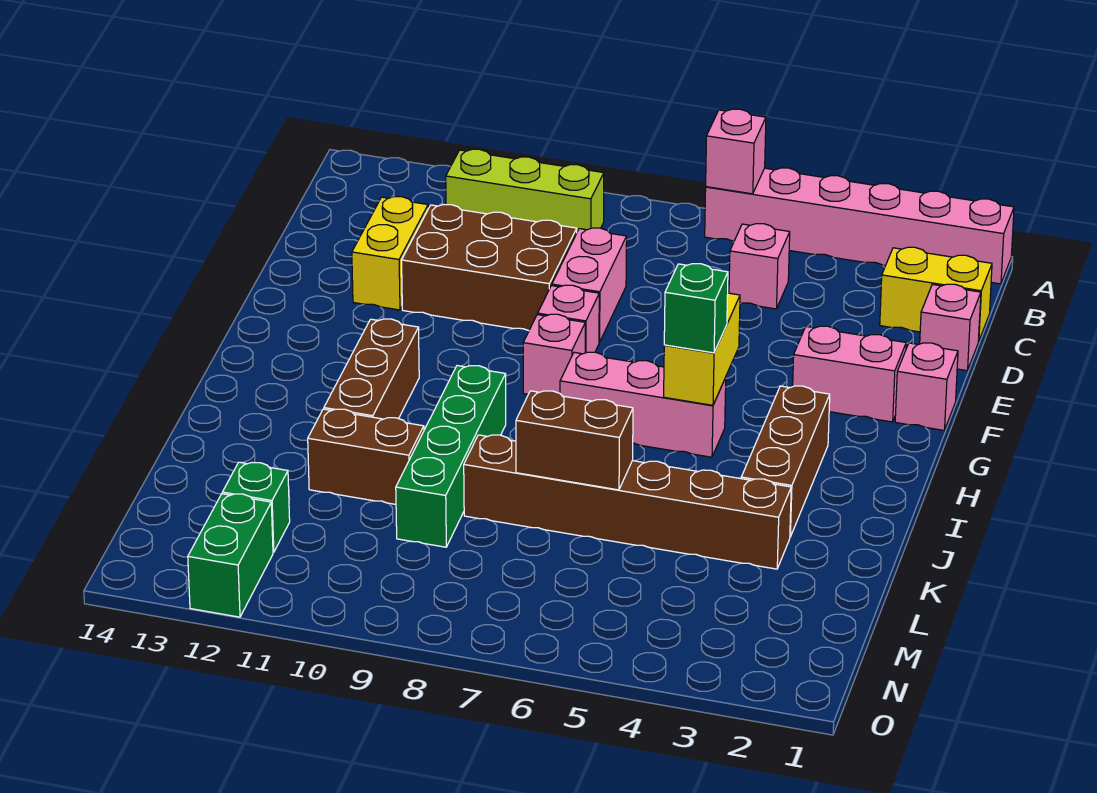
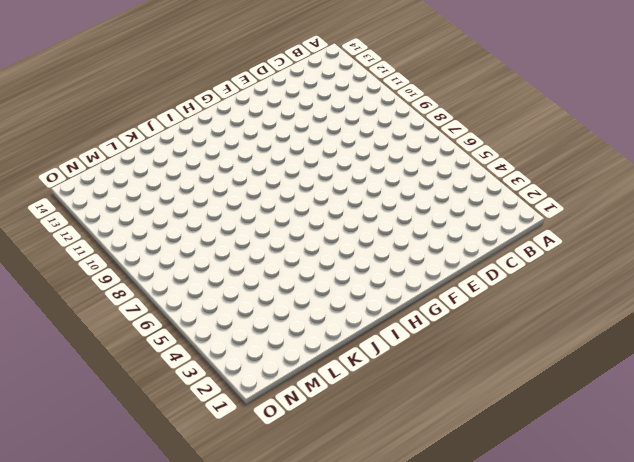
none -> pink brick A1:A6 level 1
none -> lime brick B9:B11 level 1
none -> yellow brick C1:C2 level 1

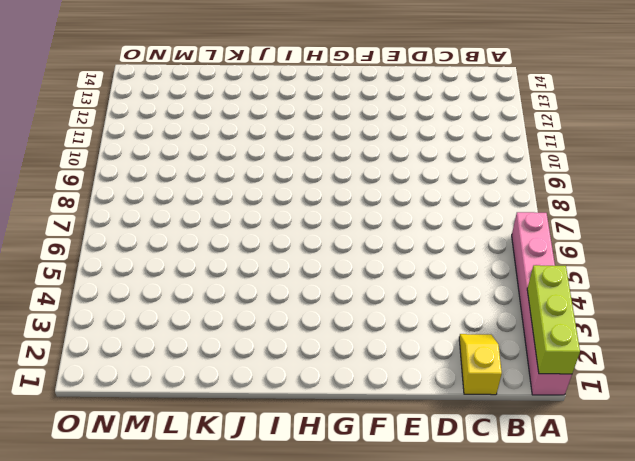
lime brick A1:A3 level 2 -> lime brick B9:B11 level 1
yellow slope C1:C2 level 1 top 1 -> yellow brick C1:C2 level 1
none -> pink brick C5 level 1
none -> pink brick D1 level 1
none -> pink brick D8:E8 level 1

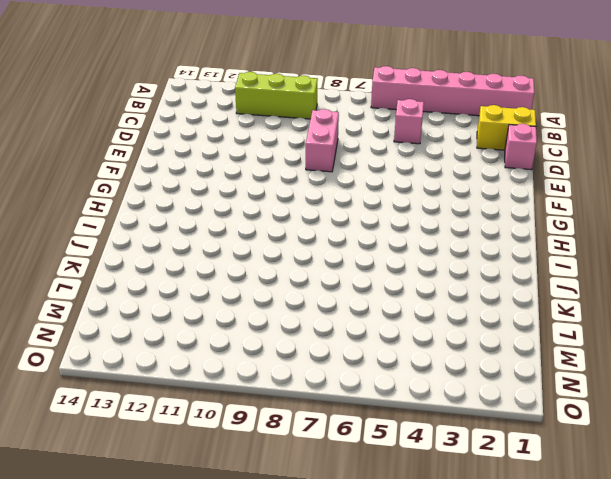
none -> brown brick D9:E11 level 1
none -> yellow brick D12:E12 level 1
none -> pink brick F1 level 1

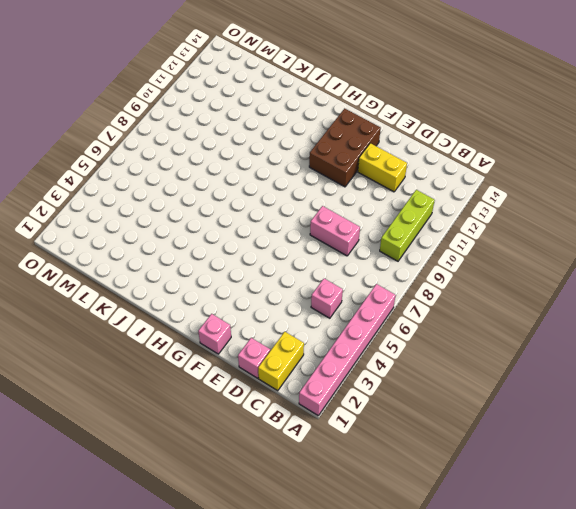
brown brick F11:G13 level 1 -> brown brick D9:E11 level 1
none -> pink brick F2:F3 level 1
none -> pink brick F8 level 1
none -> pink brick G8 level 1

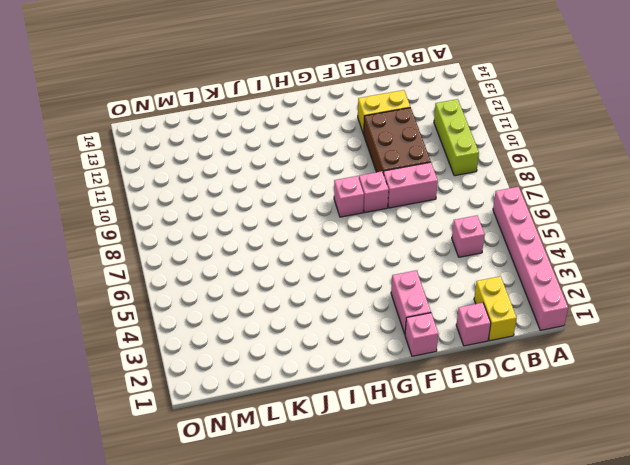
none -> brown brick H3:J3 level 1
none -> pink brick H5:H7 level 1
none -> brown brick H11:J11 level 1

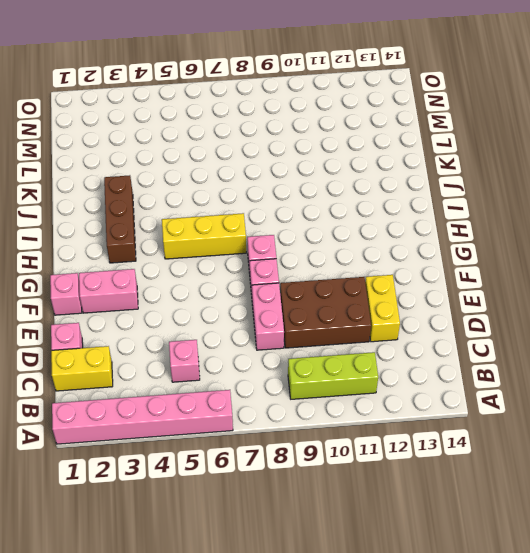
yellow brick H5:H7 level 1 -> pink brick H5:H7 level 1
none -> brown brick H11:J11 level 1
none -> green brick I9:L9 level 1
none -> brown brick K3:K8 level 1

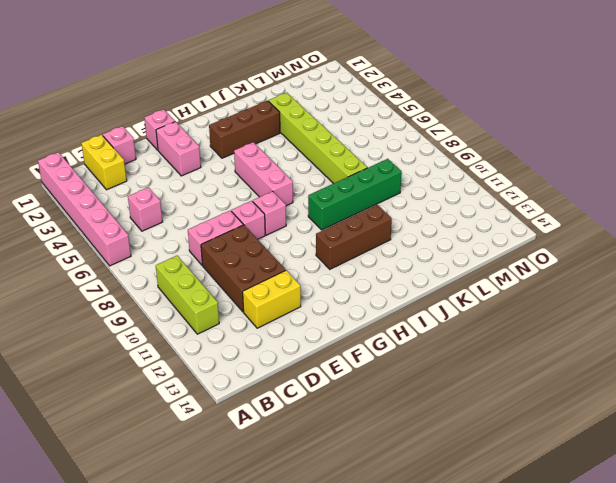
lime brick K3:K8 level 1 -> brown brick K3:K8 level 1
none -> brown brick K10:K11 level 1
none -> green brick M12 level 1
none -> green brick N12:O12 level 1

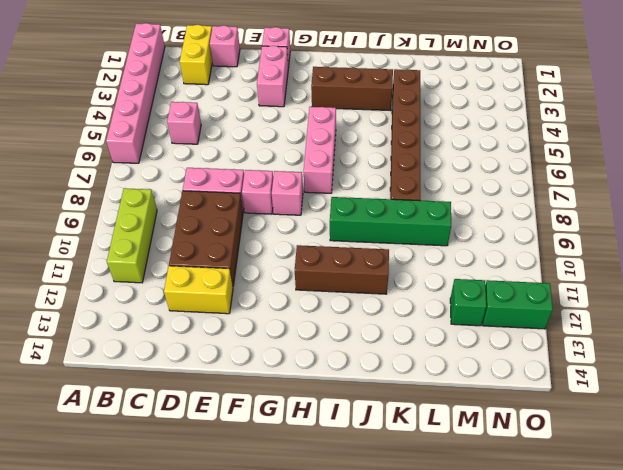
none -> brown brick K10:K11 level 1
none -> pink brick A6 level 2
none -> yellow brick G5:H5 level 2

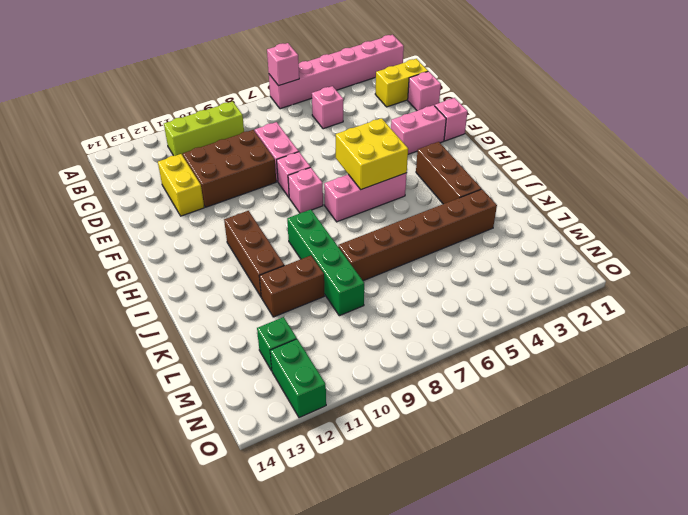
yellow brick G5:H6 level 2 -> yellow brick G5:H5 level 2
none -> brown brick K6:K7 level 2
none -> green brick H5 level 3

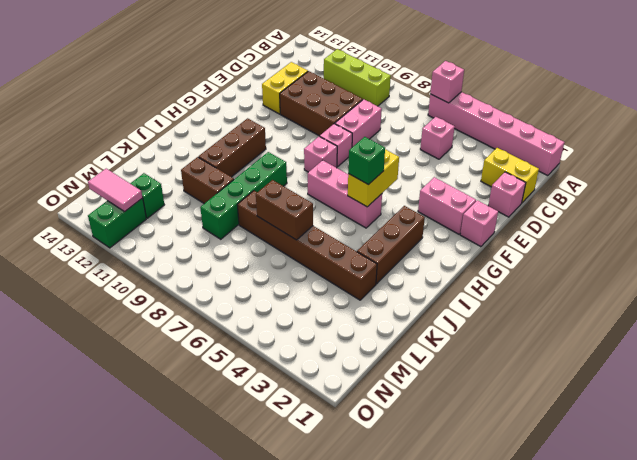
pink tile N12:N13 level 2 -> none

